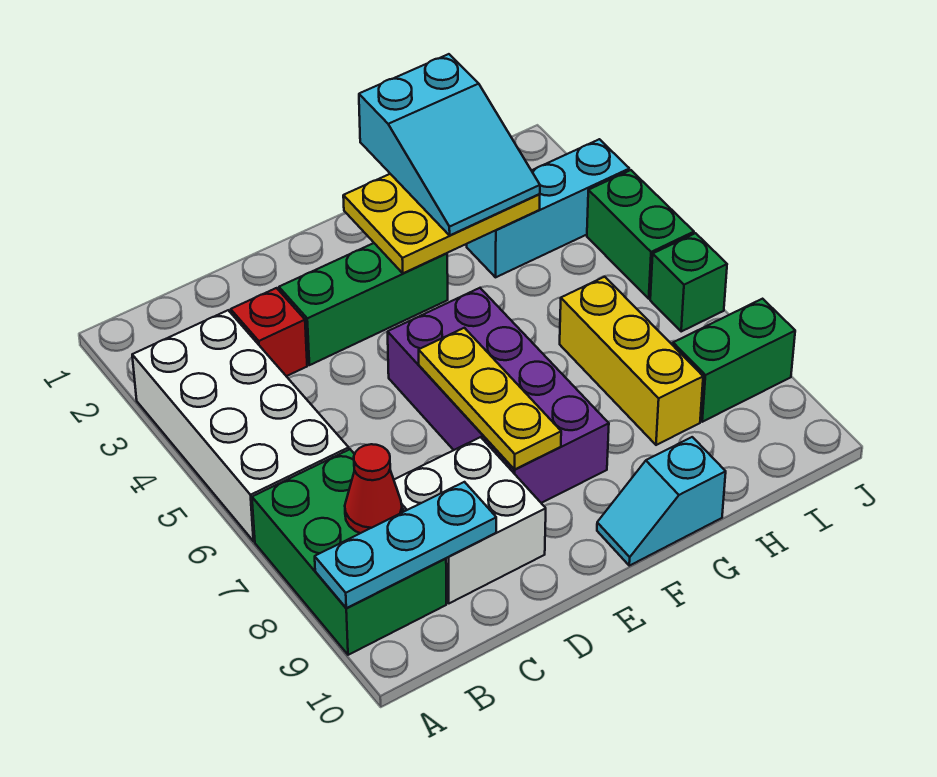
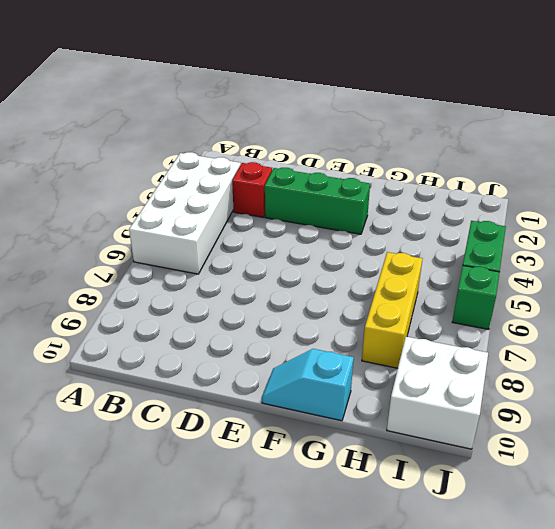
white brick I9:J10 level 1 -> white brick C8:D9 level 1
none -> green brick A7:B9 level 1
none -> purple brick E5:F8 level 1
none -> cyan brick H3:J3 level 1

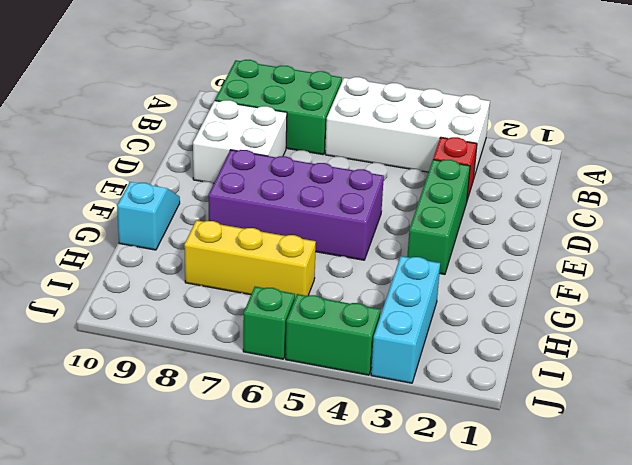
none -> green brick I8:J8 level 1
none -> cyan plate A9:C9 level 2
none -> red cone B8 level 2

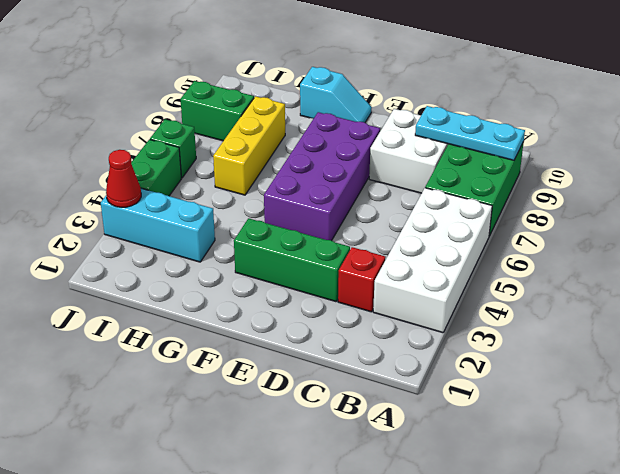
red cone J3 level 2 -> red cone B8 level 2
none -> yellow plate E6:E8 level 2
none -> yellow plate F2:H3 level 2
none -> cyan slope G1:H3 level 3 top 1

